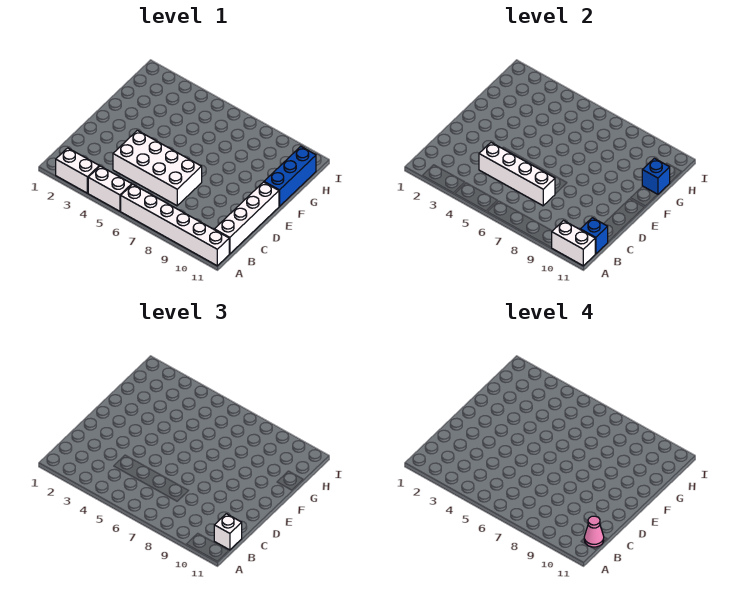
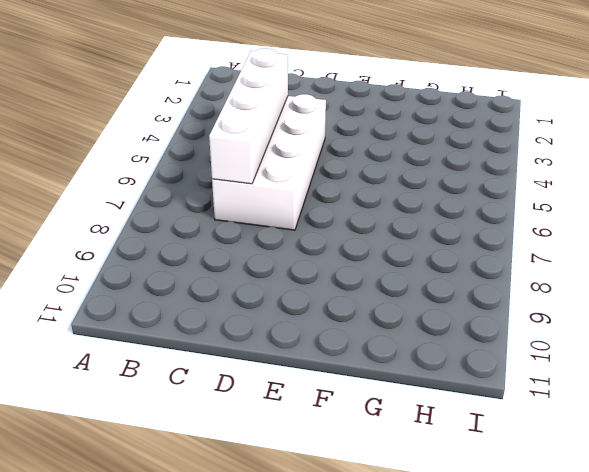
none -> white brick A2:A3 level 1
none -> white brick A4:A5 level 1
none -> white brick A6:A11 level 1

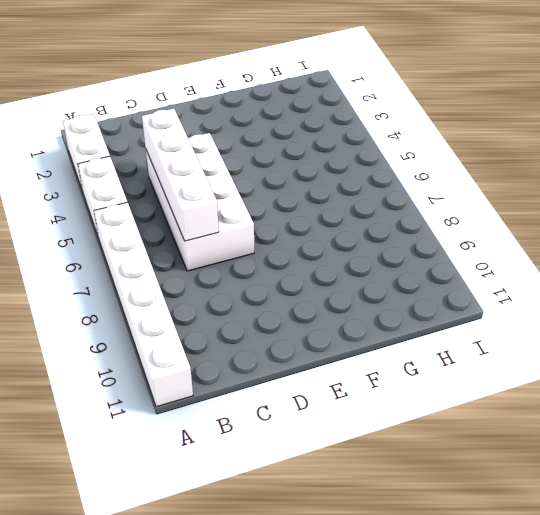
none -> white brick B11:E11 level 1
none -> blue brick F11:H11 level 1
none -> white brick A10:A11 level 2

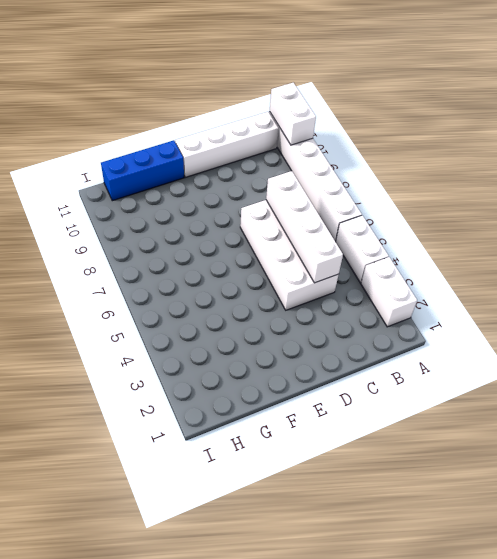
none -> blue brick B11 level 2
none -> blue brick G11 level 2
none -> white brick B11 level 3

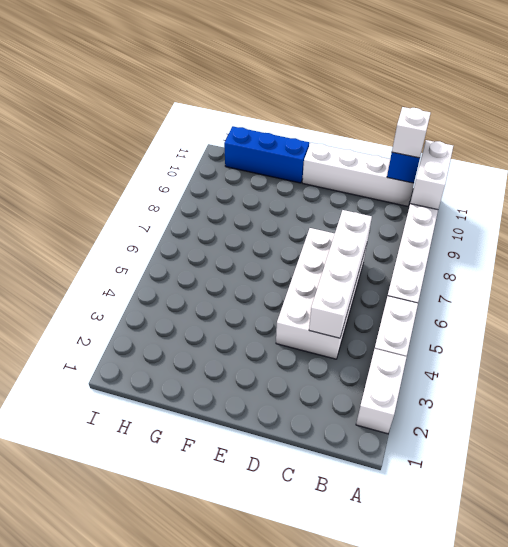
none -> blue brick G11 level 2
none -> pink cone B11 level 4

